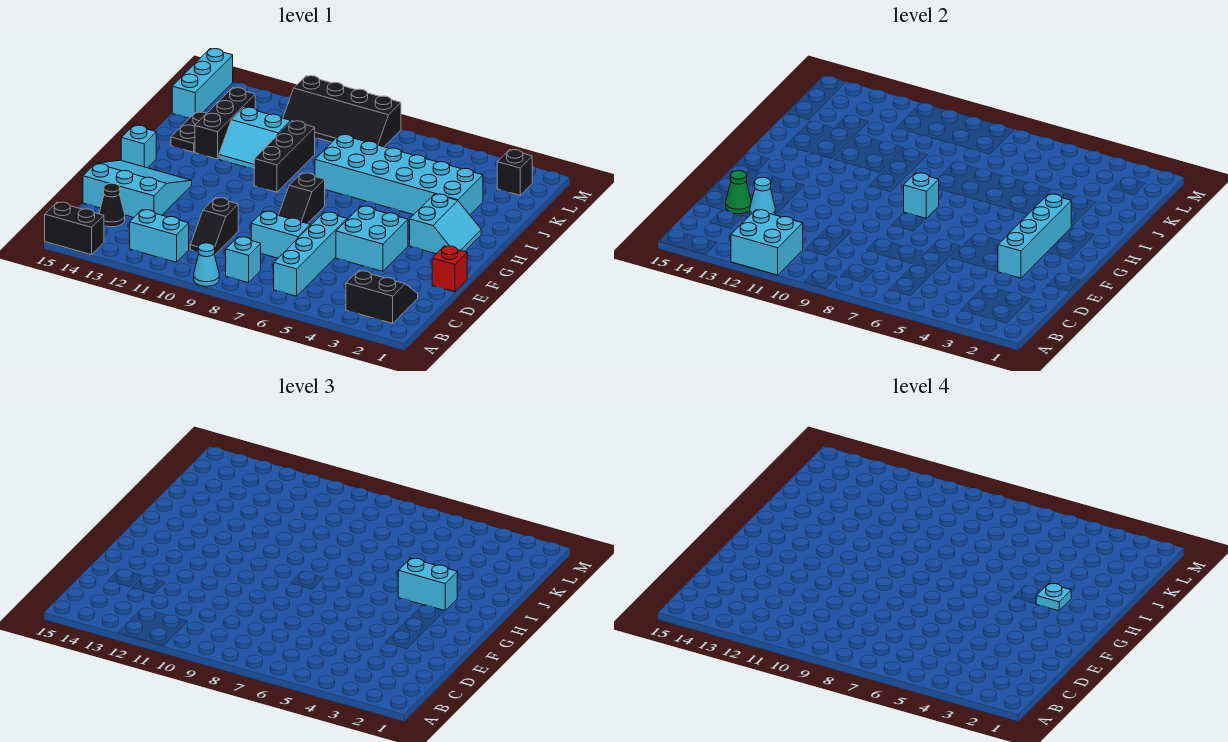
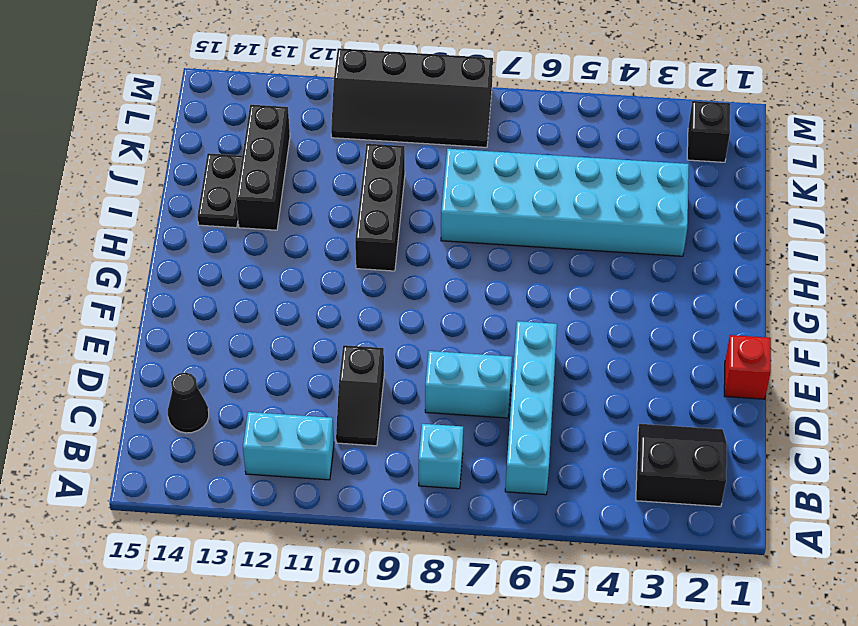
none -> cyan cone A9 level 1
none -> black brick A14:A15 level 1
none -> cyan slope D13:F15 level 1 top D
none -> cyan brick E4:F5 level 1

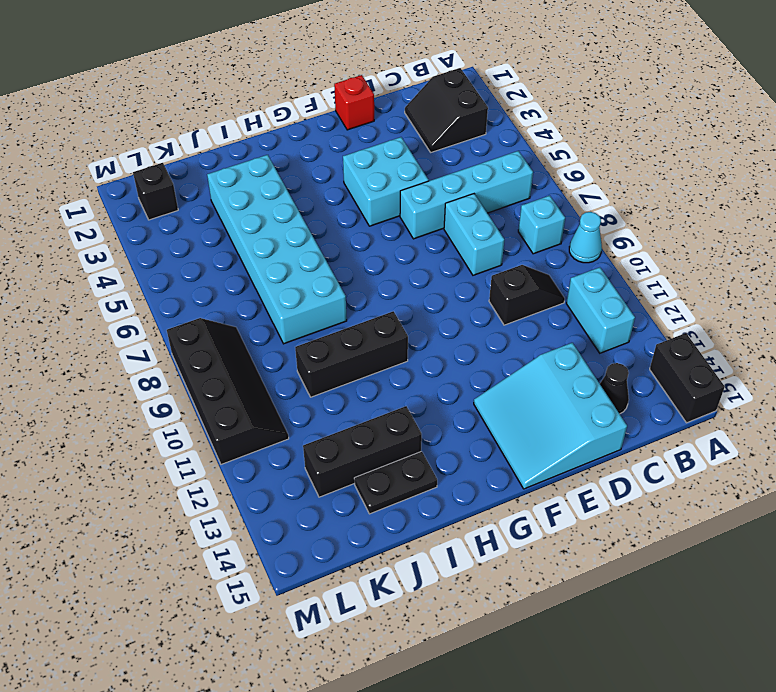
none -> black slope F8:G8 level 1 top G
none -> cyan slope G2:H3 level 1 top 3
none -> cyan brick G15 level 1
none -> cyan slope I11:J12 level 1 top J

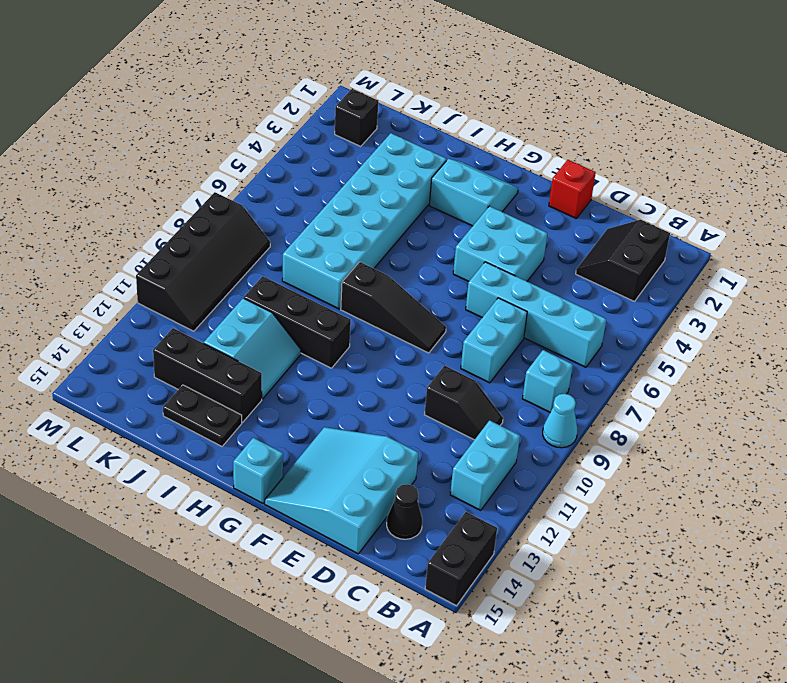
black slope F8:H8 level 1 top H -> black slope F8:G8 level 1 top G
none -> cyan brick K15:M15 level 1
none -> cyan brick A11:B12 level 2
none -> cyan cone D13 level 2
none -> green cone D14 level 2

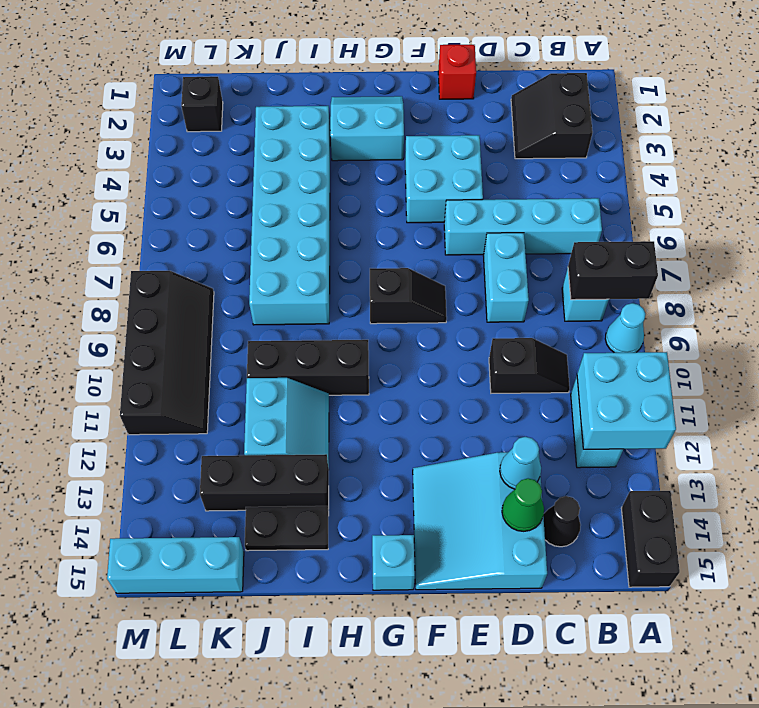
black brick A8:B8 level 2 -> none
none -> cyan brick E3:H3 level 2
none -> cyan brick G8 level 2
none -> cyan brick H3:H4 level 3
none -> cyan plate H3 level 4

